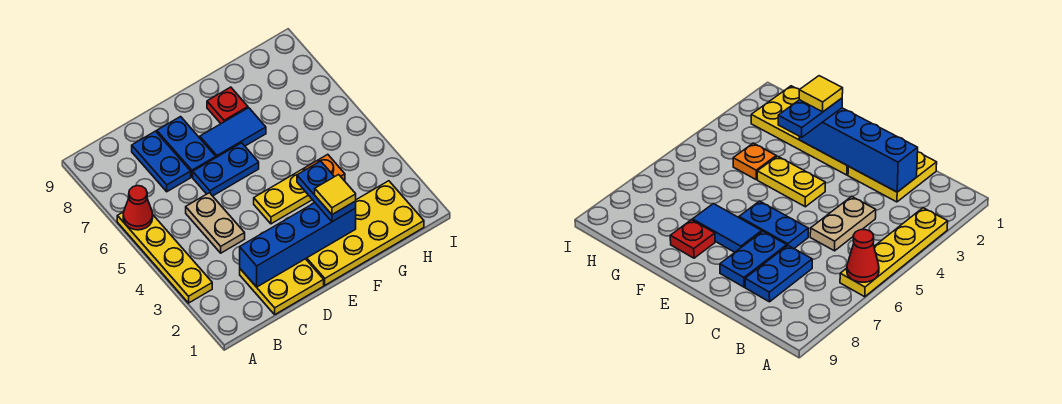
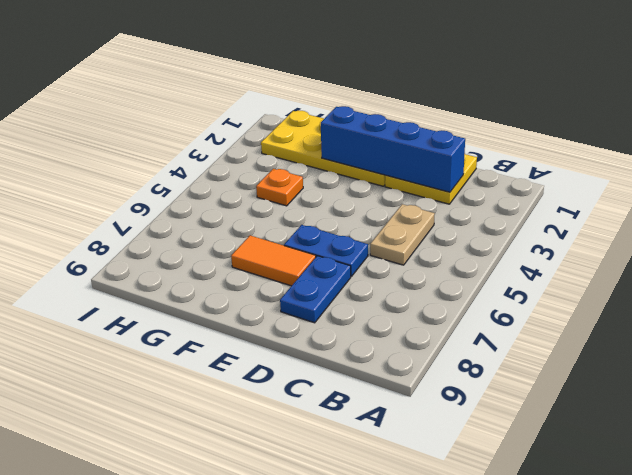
orange tile E7:F7 level 1 -> blue tile E7:F7 level 1
none -> yellow plate A3:A6 level 1
none -> blue plate C7:C8 level 1
none -> yellow plate E4:F4 level 1

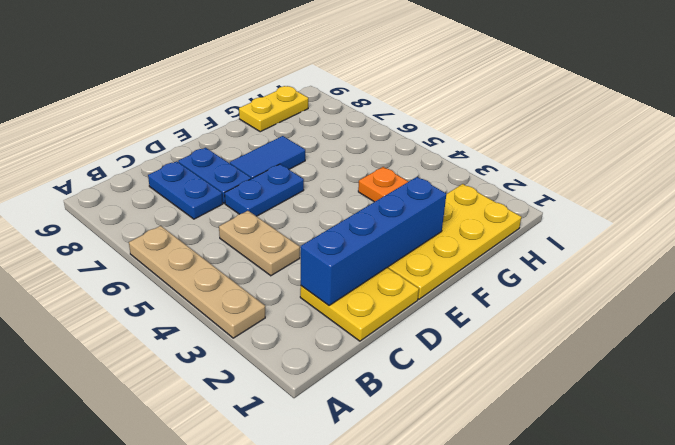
tan plate A3:A6 level 1 -> yellow plate A3:A6 level 1
yellow plate G9:H9 level 1 -> yellow plate E4:F4 level 1
none -> red plate F8 level 1
none -> red cone A6 level 2
none -> blue plate F2:F3 level 3

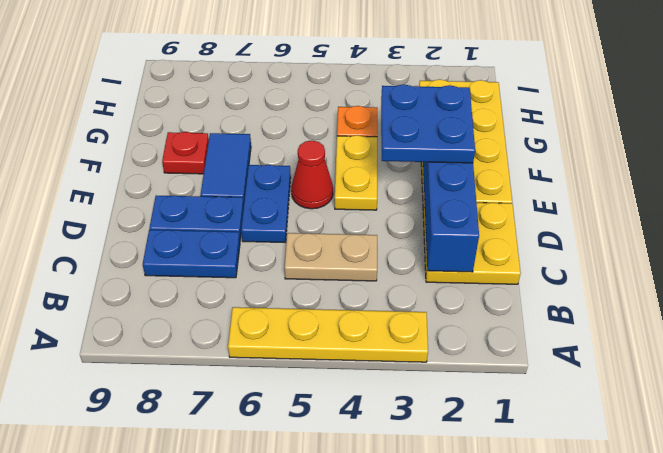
blue plate E2:F3 level 3 -> blue plate F2:F3 level 3
red cone E5 level 1 -> red cone A6 level 2
none -> yellow tile F2 level 4

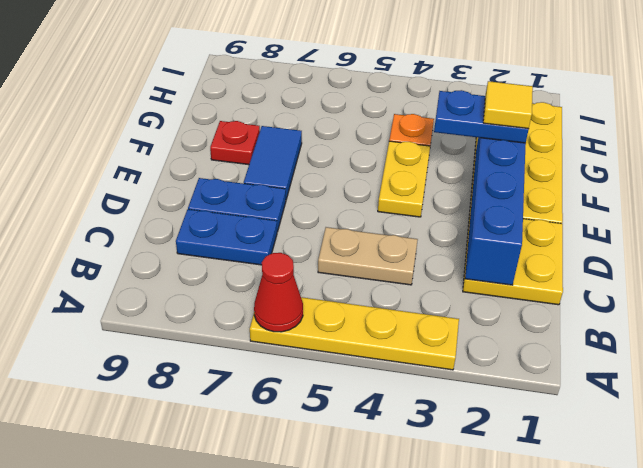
none -> blue plate D6:E6 level 1

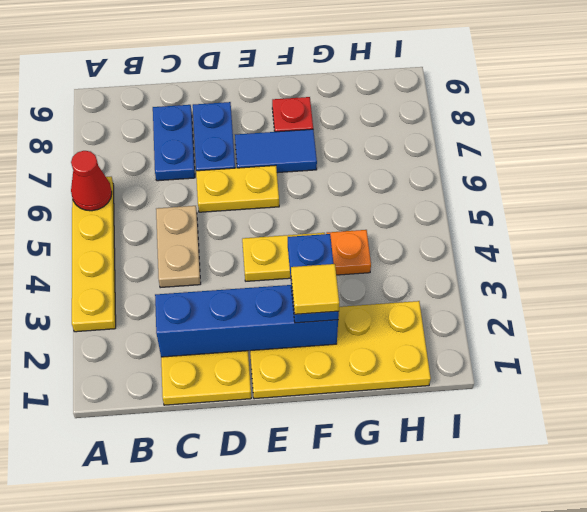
yellow plate D6:E6 level 1 -> blue plate D6:E6 level 1

